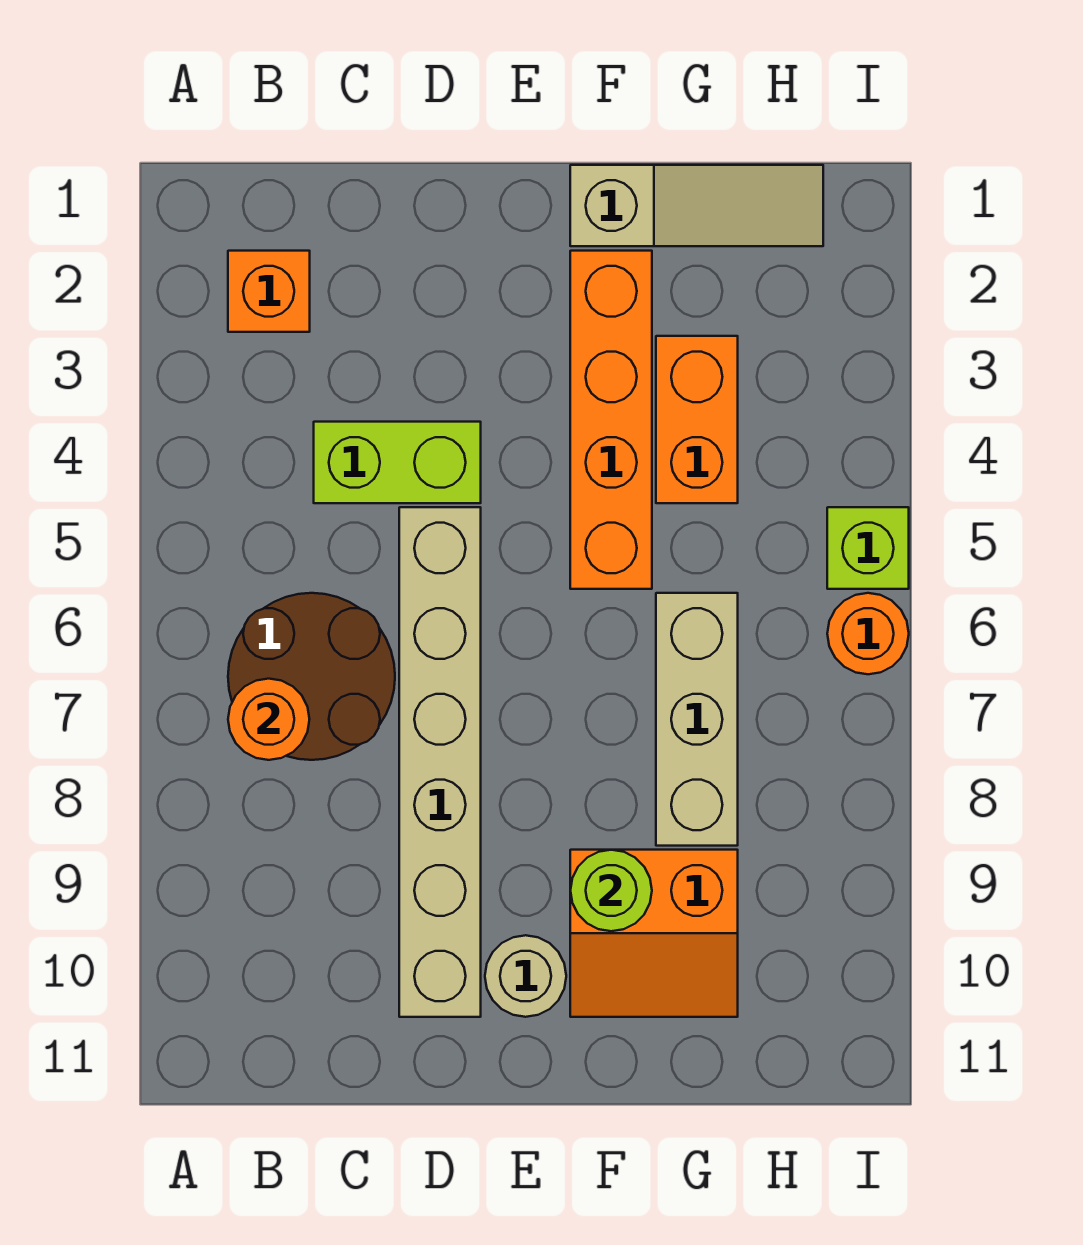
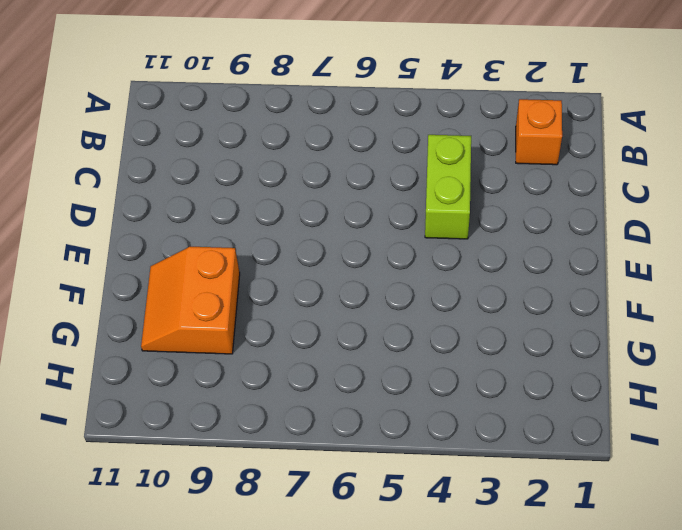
none -> brown round brick B6:C7 level 1
none -> tan brick D5:D10 level 1
none -> tan round brick E10 level 1

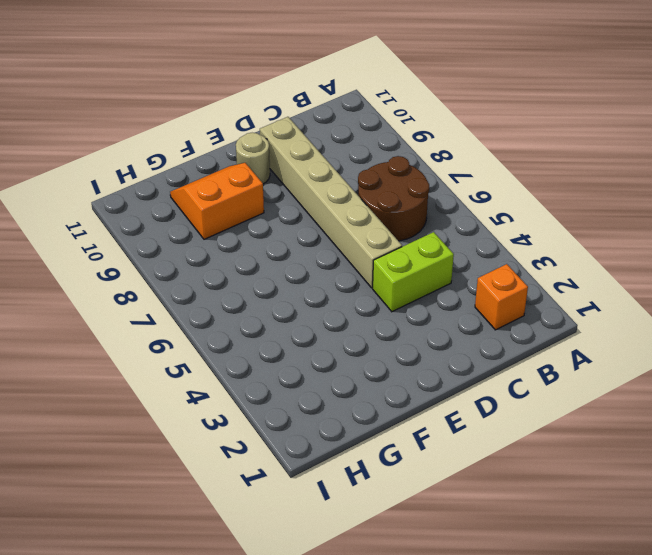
none -> tan slope F1:H1 level 1 top F
none -> orange brick F2:F5 level 1
none -> orange brick G3:G4 level 1

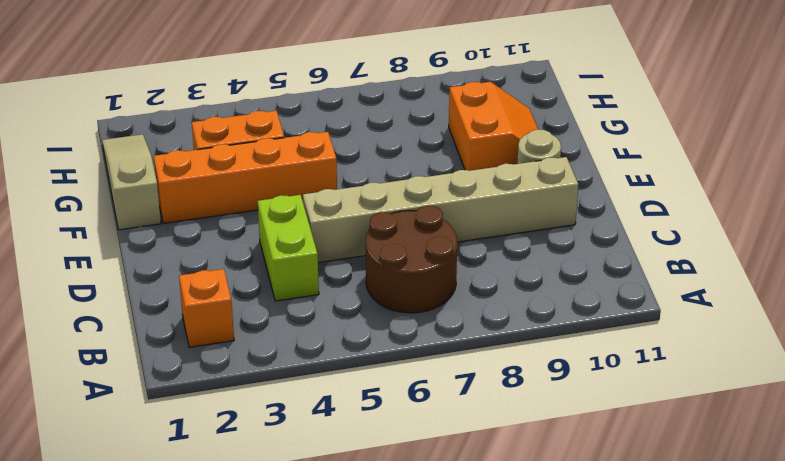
none -> tan brick G6:G8 level 1
none -> lime brick I5 level 1
none -> orange round brick I6 level 1

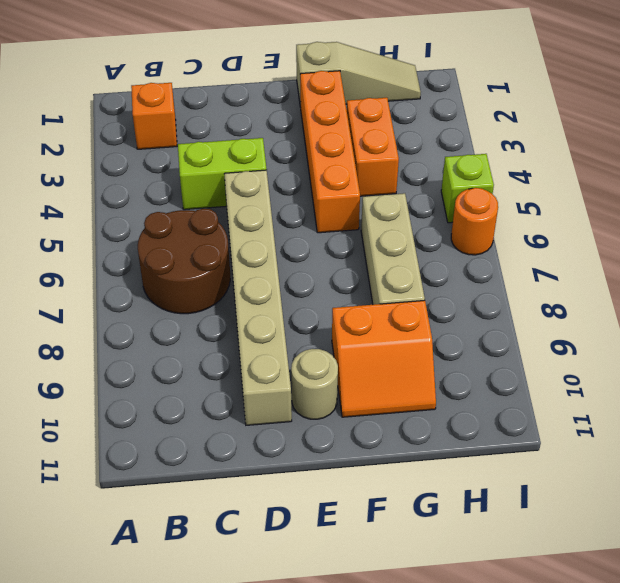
none -> orange round brick B7 level 2
none -> lime round brick F9 level 2

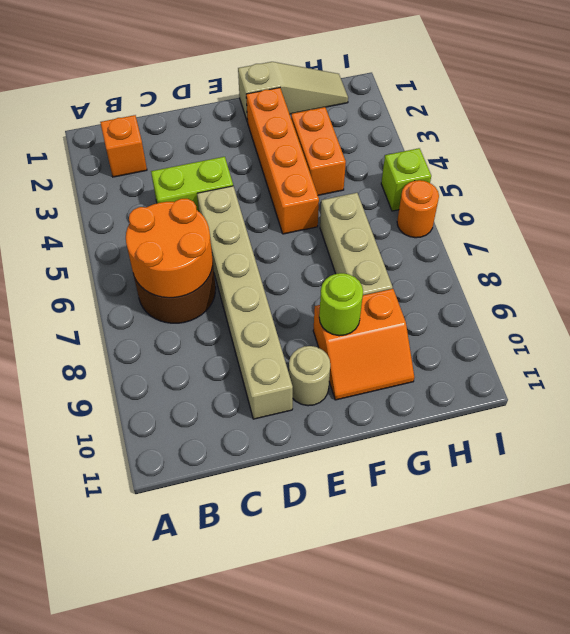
orange round brick B6:C7 level 2 -> orange round brick B7 level 2

